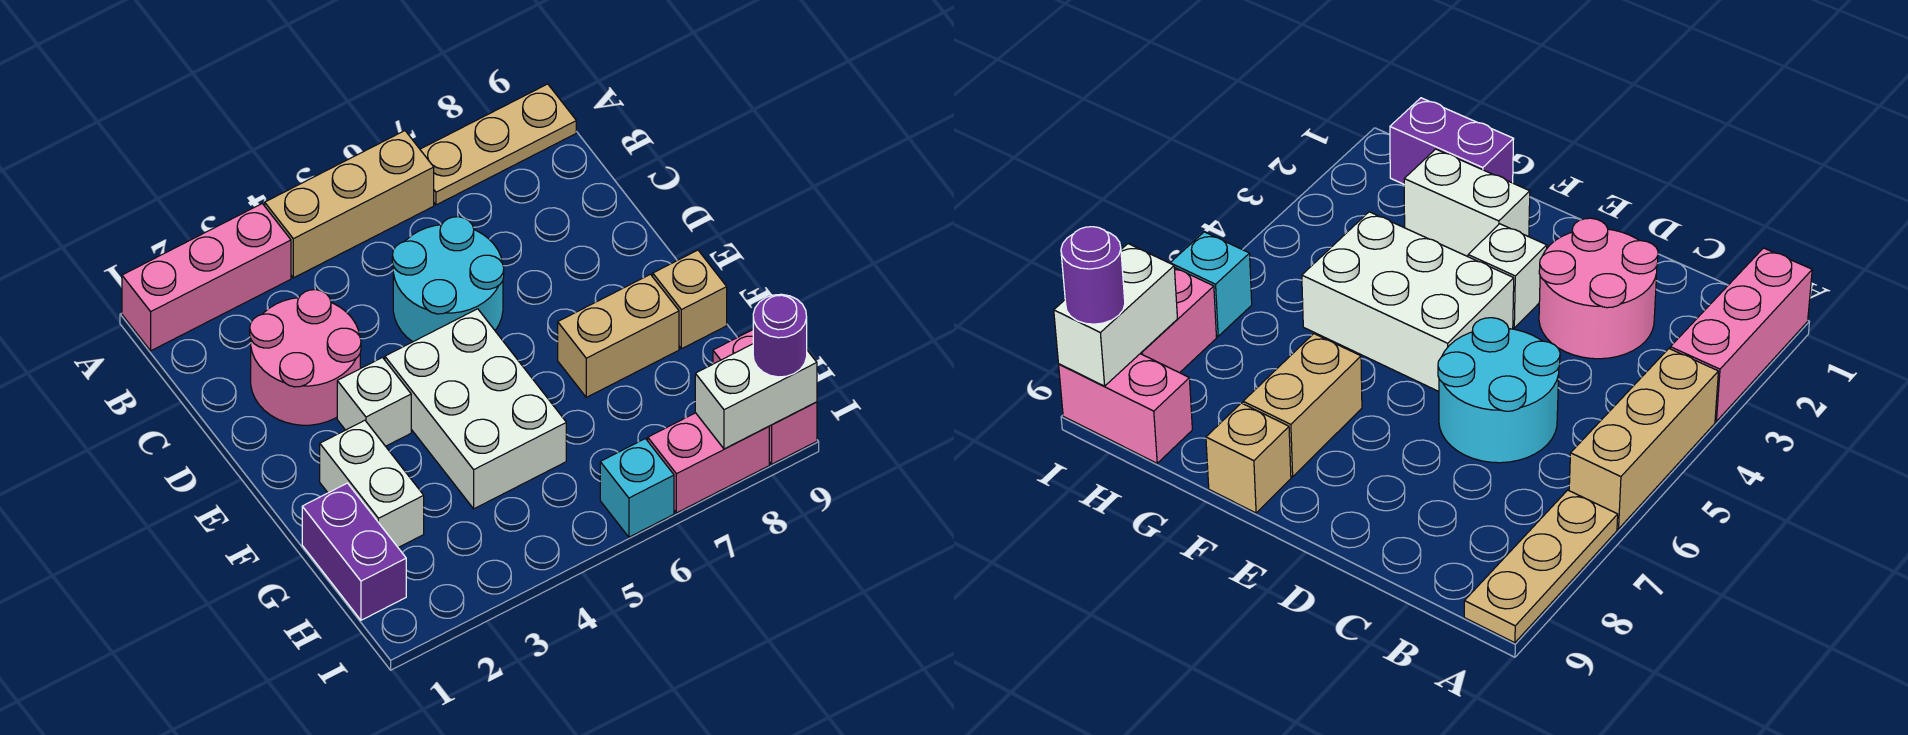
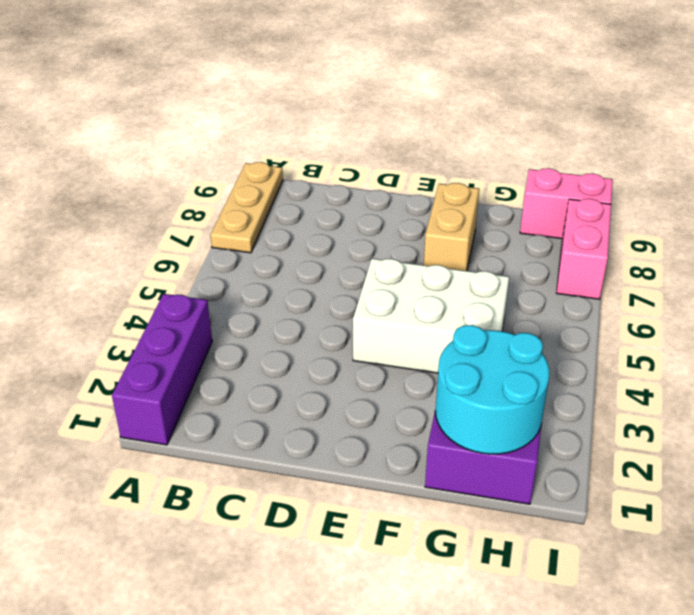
purple brick A1:A3 level 1 -> pink brick A1:A3 level 1
cyan round brick G1:H2 level 2 -> cyan round brick C5:D6 level 1
none -> tan brick A4:A6 level 1
none -> pink round brick C2:D3 level 1
none -> white brick E3 level 1

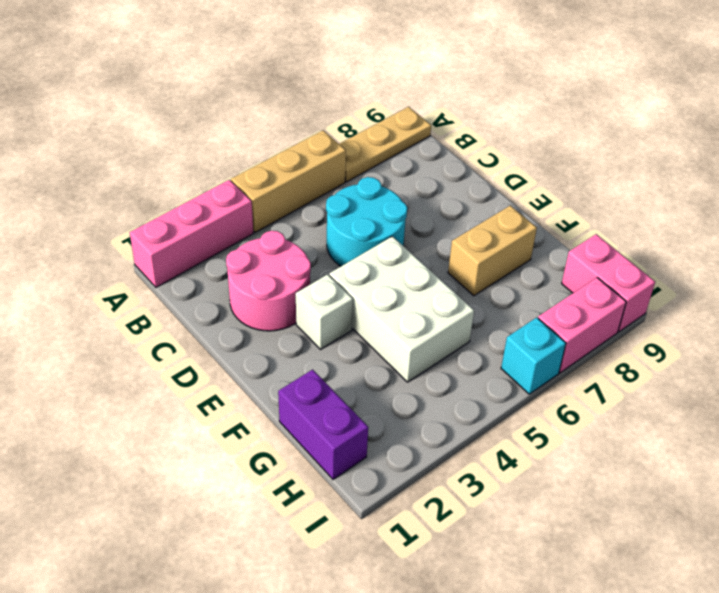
none -> white brick F2:G2 level 1
none -> tan brick F9 level 1
none -> white brick I8:I9 level 2

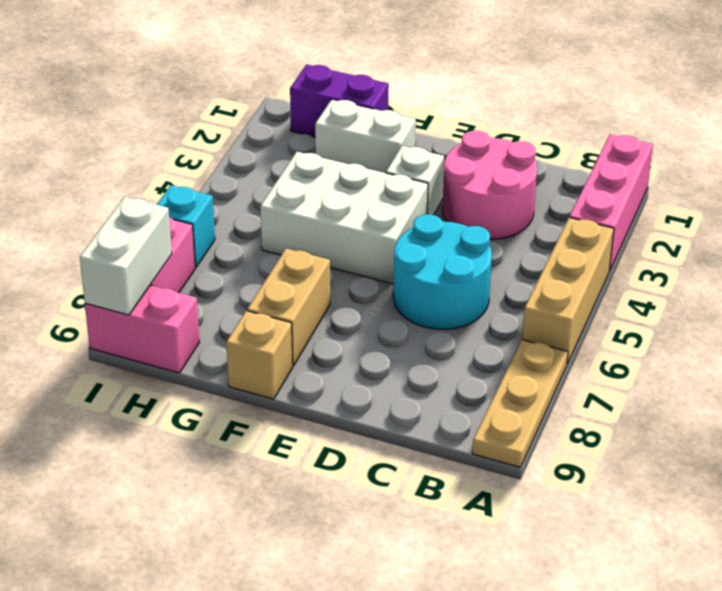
none -> purple round brick I9 level 3

